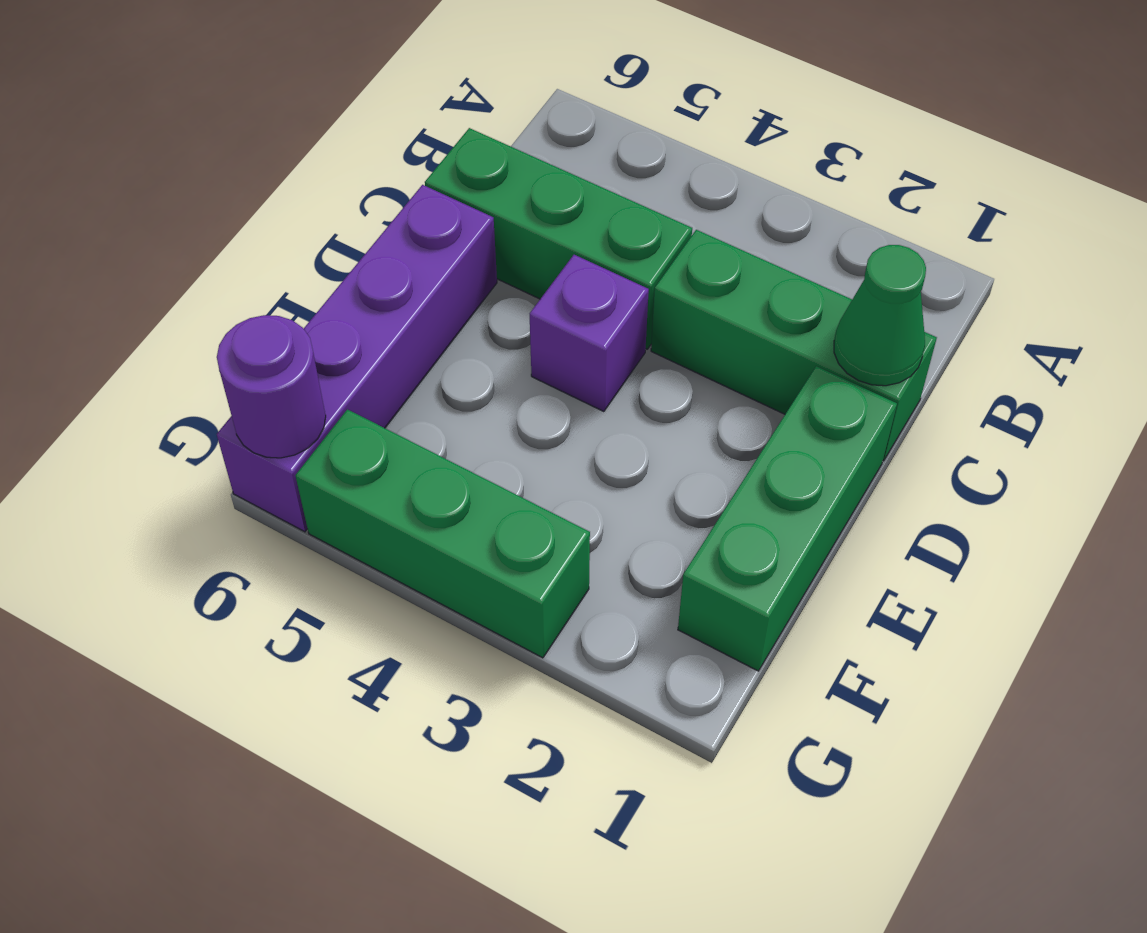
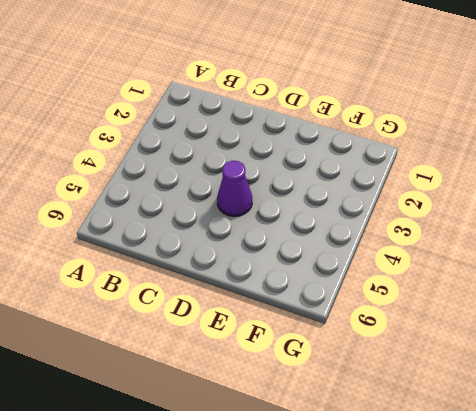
purple cone D4 level 1 -> purple brick D4 level 1
none -> green brick C1:C3 level 1
none -> green brick C4:C6 level 1

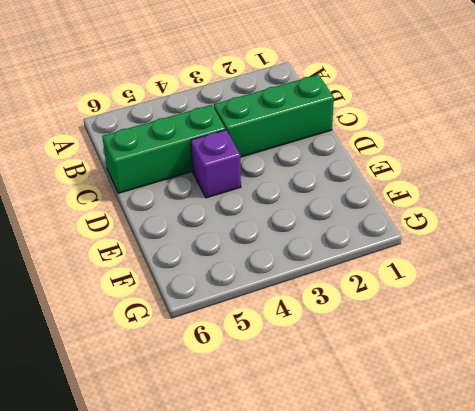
none -> green brick D1:F1 level 1
none -> purple brick D6:G6 level 1

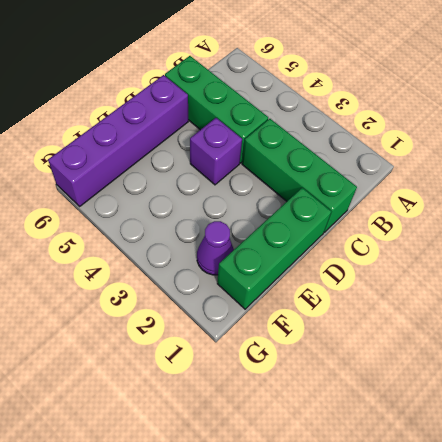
purple cone F2 level 1 -> none
none -> green brick G3:G5 level 1
none -> green cone C1 level 2

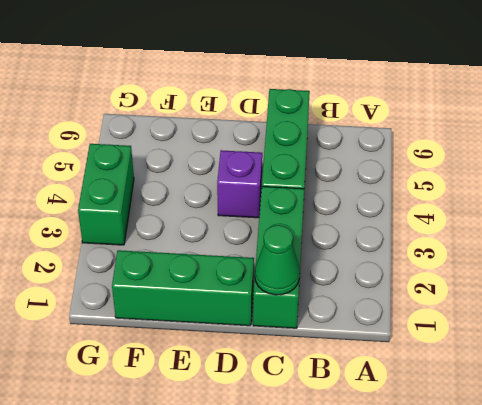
green brick G3:G4 level 1 -> green brick G3:G5 level 1
none -> purple brick D6:G6 level 1
none -> purple round brick G6 level 2

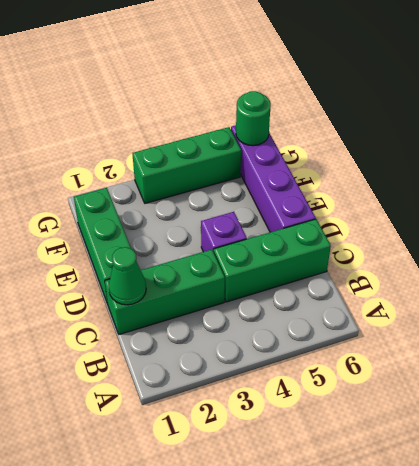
green round brick G6 level 2 -> purple round brick G6 level 2

